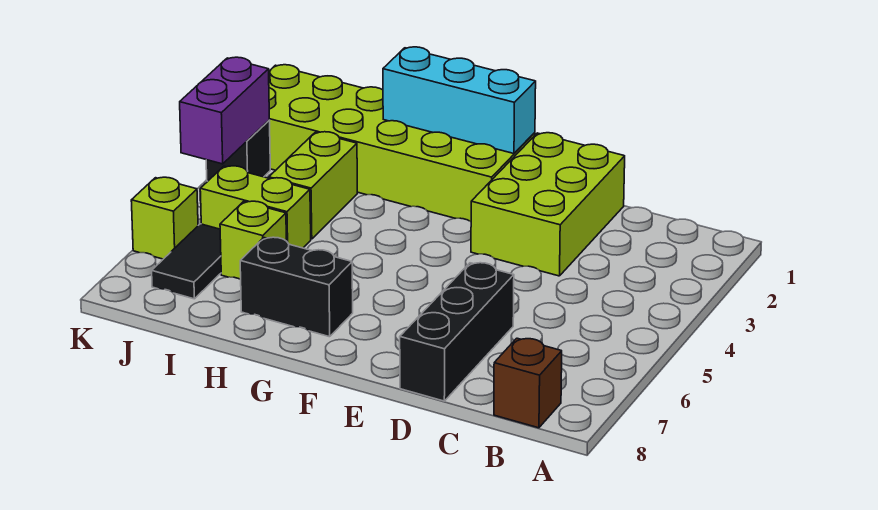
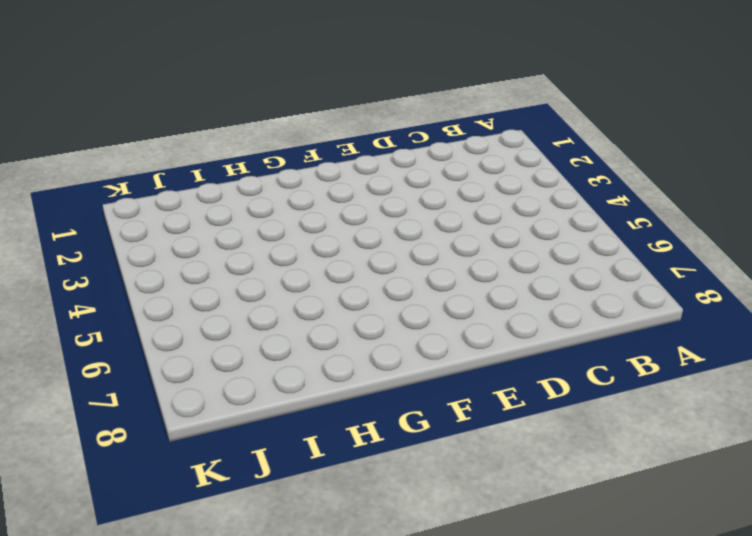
none -> brown brick B8 level 1
none -> lime brick D1:E3 level 1
none -> black brick D6:D8 level 1

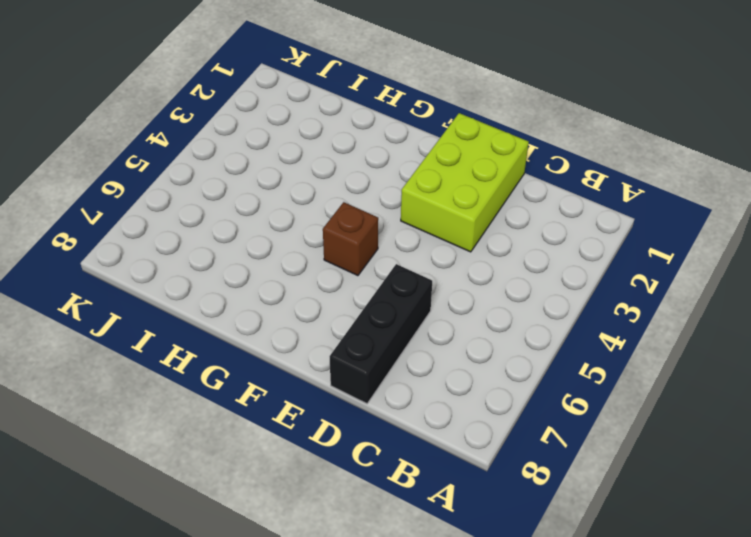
brown brick F5 level 1 -> brown brick B8 level 1
none -> lime brick F1:K2 level 1
none -> black brick G7:H7 level 1
none -> lime brick I3:I4 level 1

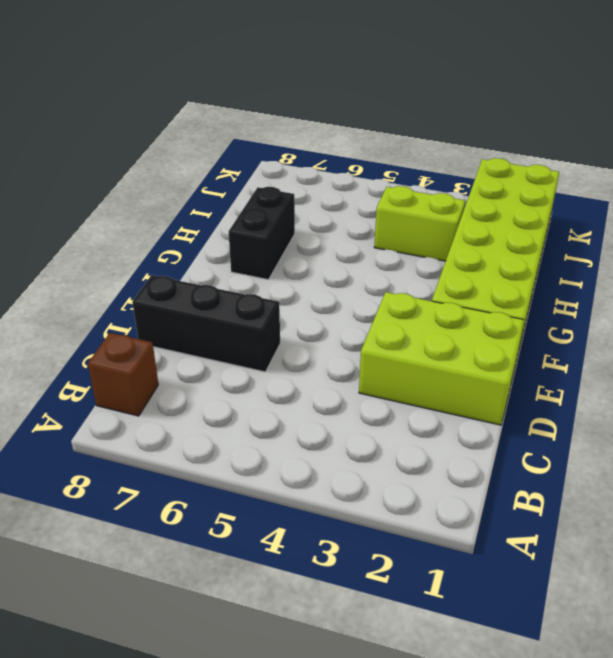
none -> lime brick I5:J5 level 1
none -> lime brick I6 level 1
none -> black tile J6:J7 level 1

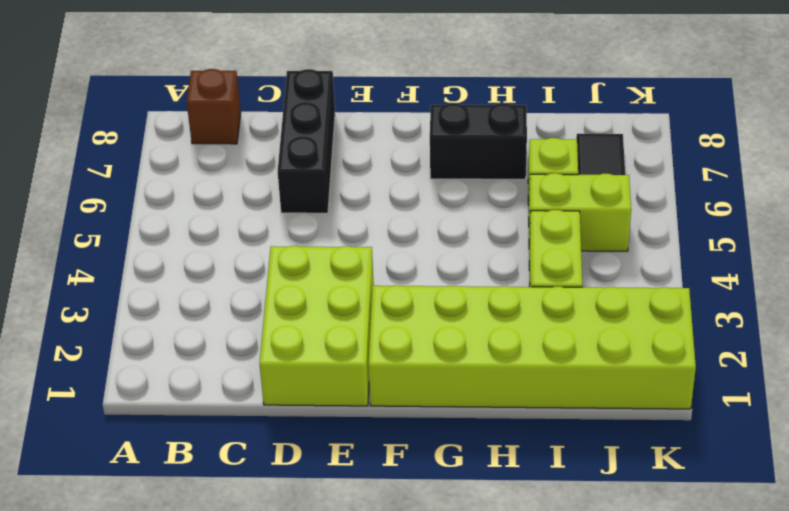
none -> black brick K3 level 1
none -> lime brick K6 level 1
none -> cyan brick F1:H1 level 2

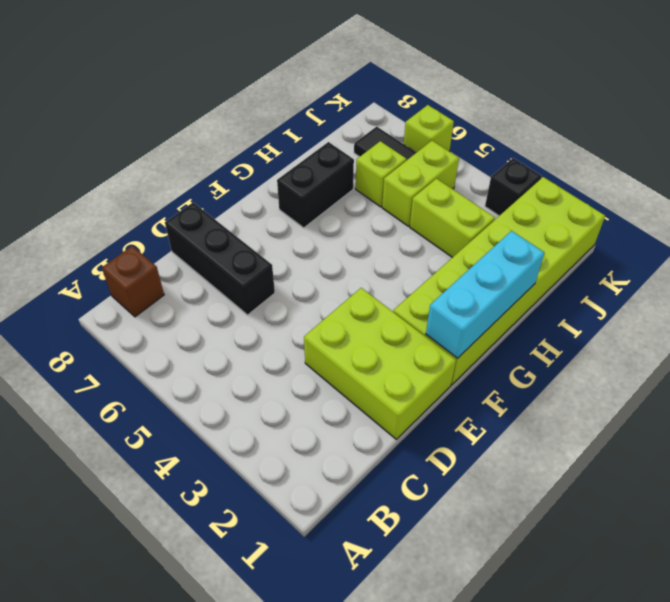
none -> purple brick K3:K4 level 2

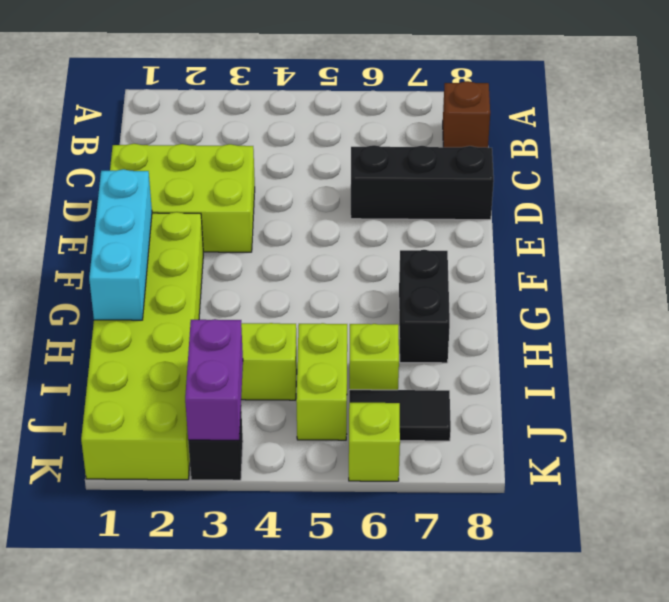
purple brick J3:K3 level 2 -> purple brick K3:K4 level 2

